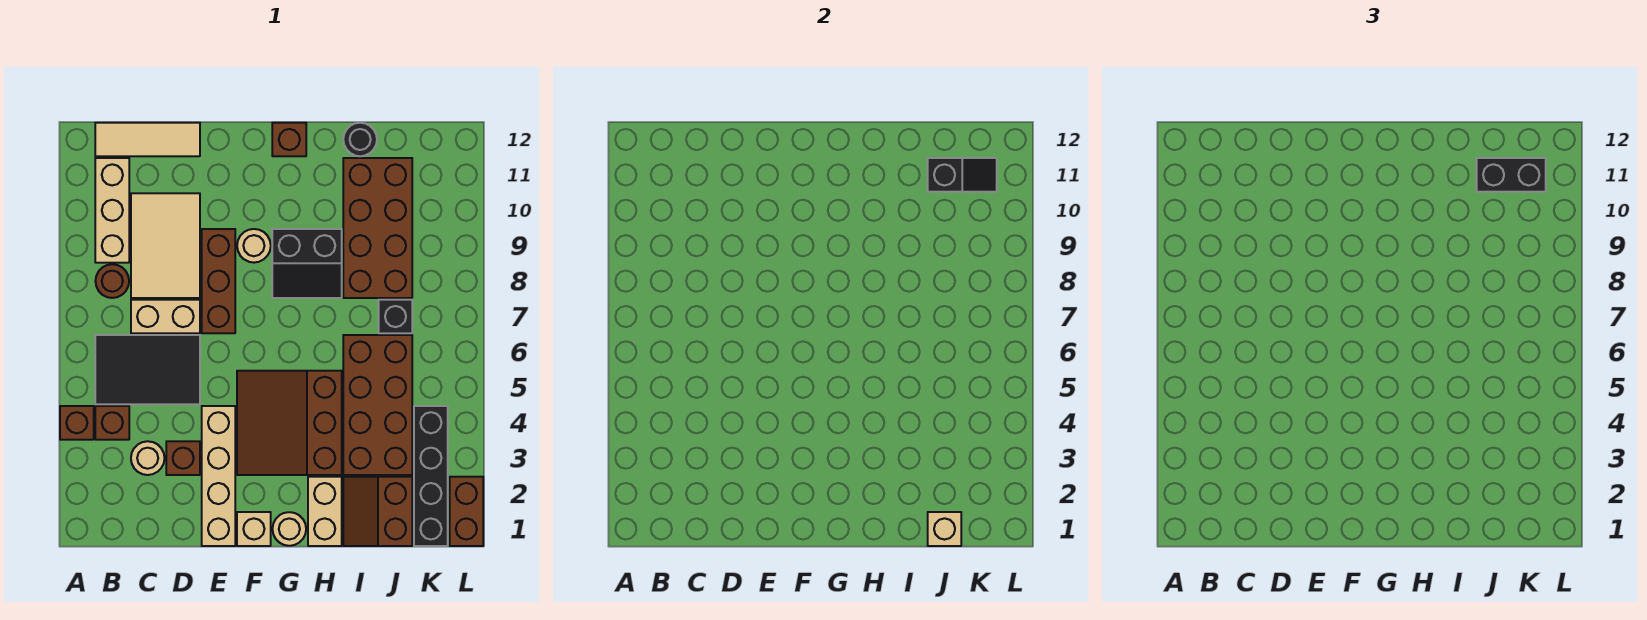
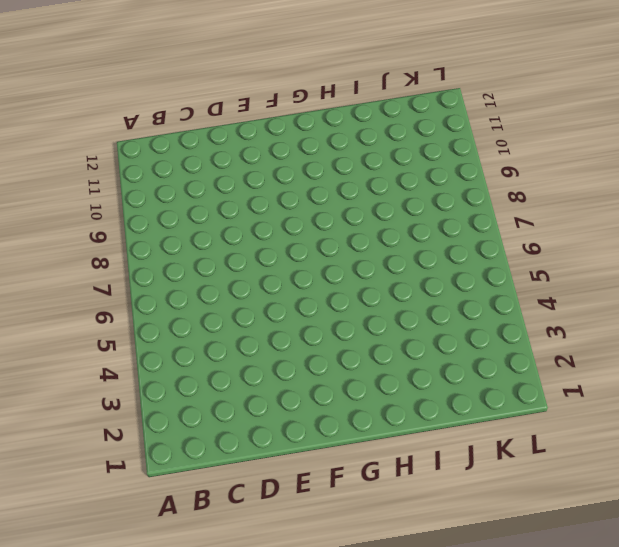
none -> brown brick A4 level 1
none -> brown brick B4 level 1
none -> black tile B5:D6 level 1

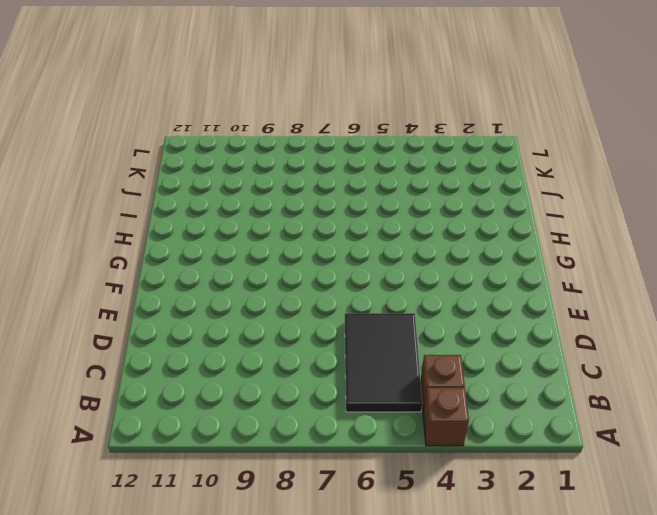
none -> brown round brick B8 level 1
none -> tan brick B9:B11 level 1
none -> tan tile B12:D12 level 1

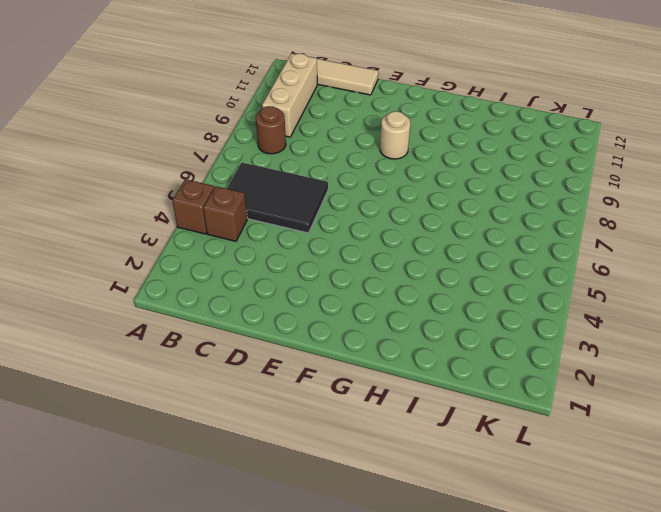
none -> tan round brick C3 level 1
none -> tan brick C7:D7 level 1
none -> tan tile C8:D10 level 1

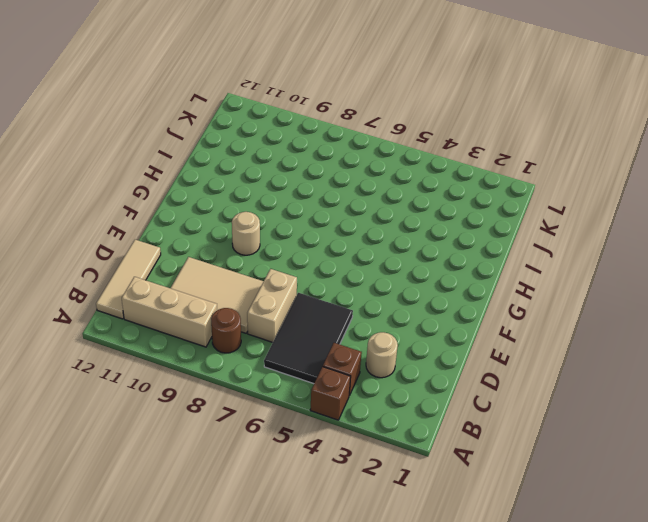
none -> brown brick D3 level 1
none -> tan brick E1:E4 level 1
none -> brown brick E7:E9 level 1

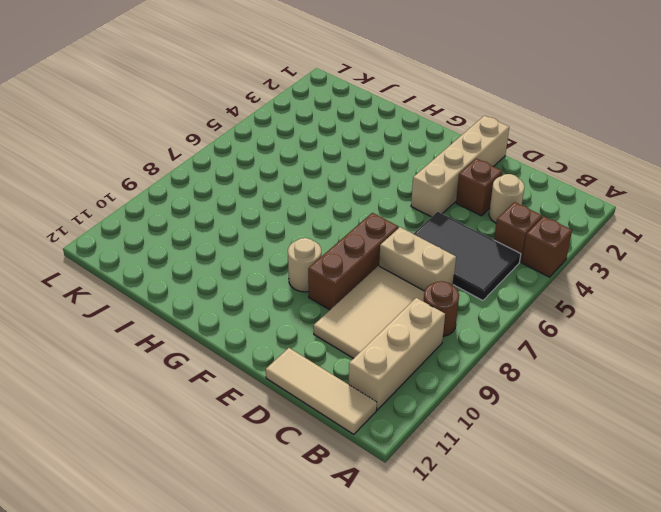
none -> tan brick F1 level 1
none -> brown slope F3:H5 level 1 top H
none -> tan round brick G1 level 1

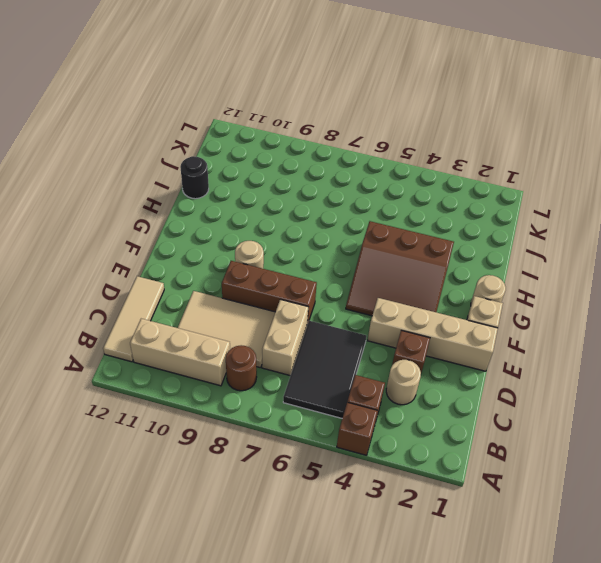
none -> black slope G8:H9 level 1 top 9
none -> brown brick G12 level 1
none -> tan brick H1:H2 level 1

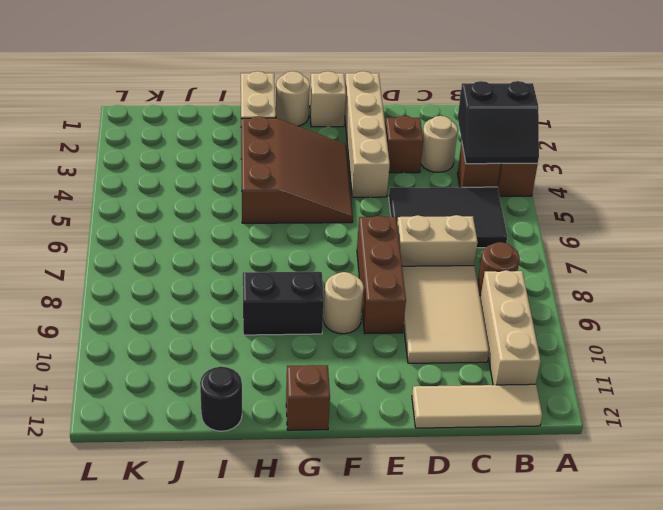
black slope A3:B4 level 2 top 3 -> none
none -> brown slope I1:J2 level 1 top J
none -> brown brick I3:J6 level 1
none -> brown brick I8:J11 level 1

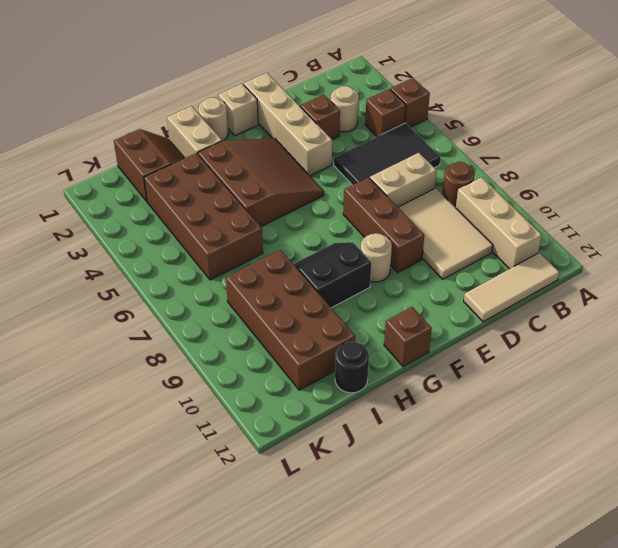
none -> black brick J7 level 1
none -> black brick K1:K4 level 1
none -> brown brick L1:L2 level 1

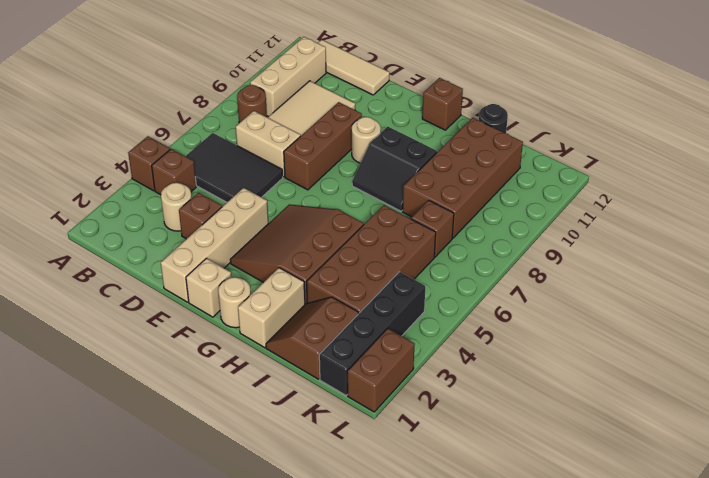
brown brick J7 level 1 -> black brick J7 level 1
none -> tan brick J1 level 2
none -> black slope J11:K11 level 2 top J
none -> black brick J11:K11 level 3

